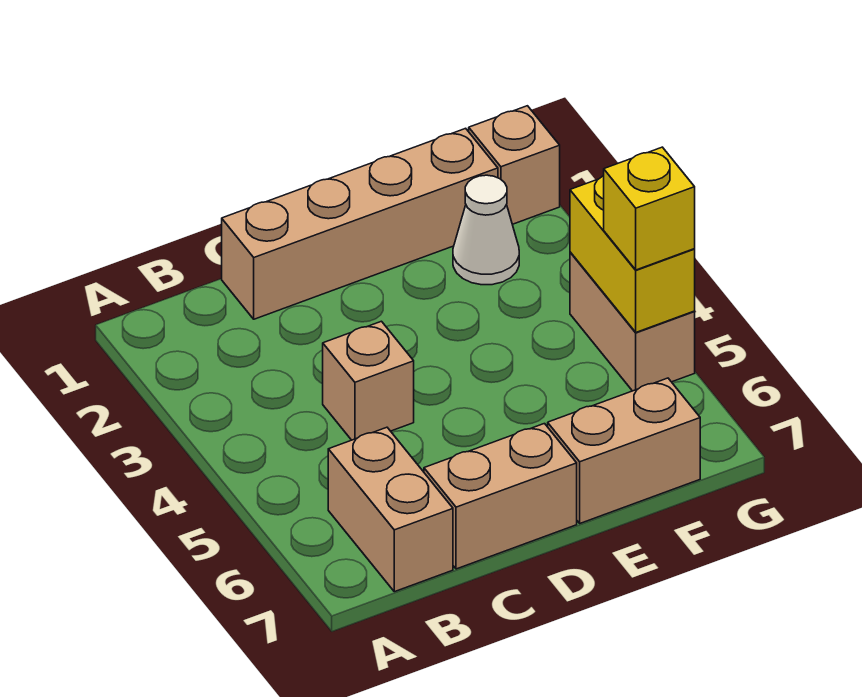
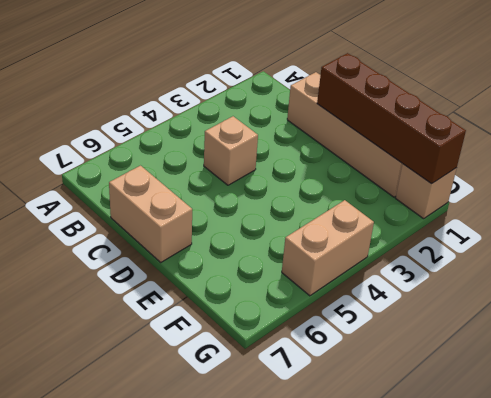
brown brick D1:G1 level 2 -> none
none -> tan brick B6:B7 level 1
none -> tan brick E7:F7 level 1

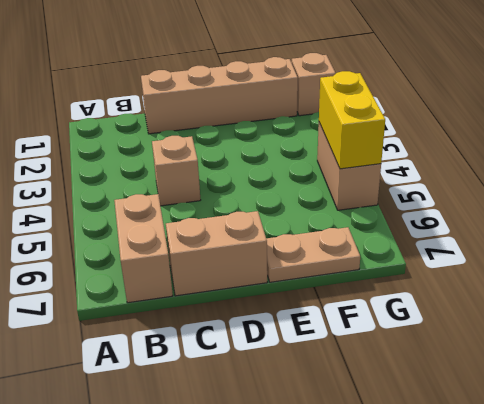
tan plate E7:F7 level 1 -> tan brick E7:F7 level 1
none -> white cone F2 level 1
none -> yellow brick G5 level 3

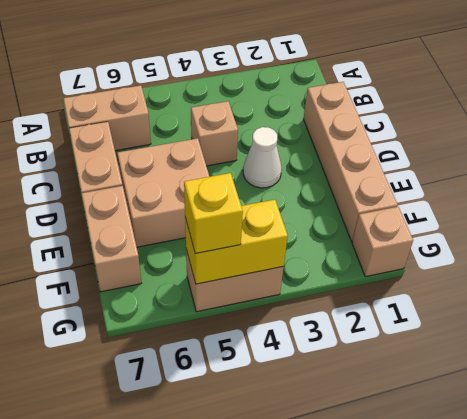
white cone D3 level 1 -> white cone F2 level 1
tan brick D5:E6 level 1 -> none

